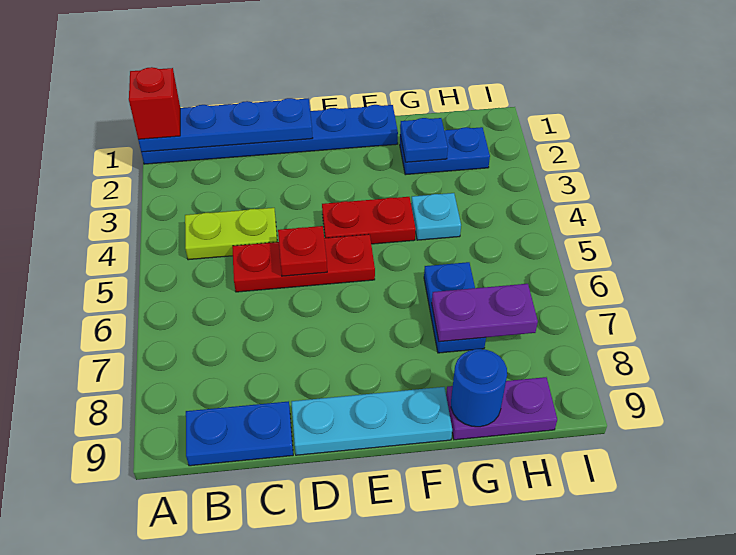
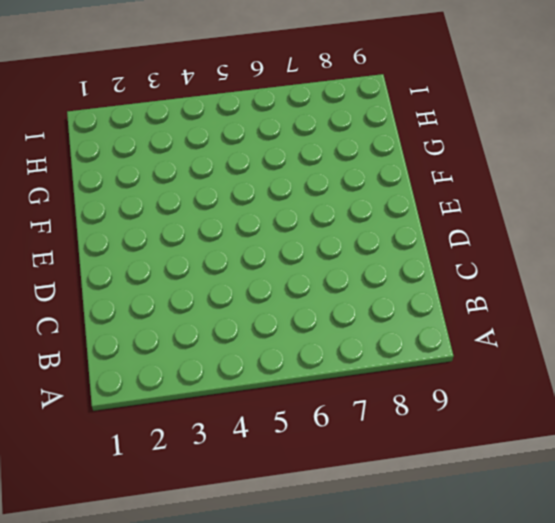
none -> blue plate A1:F1 level 1
none -> lime plate B4:C4 level 1
none -> blue plate B9:C9 level 1

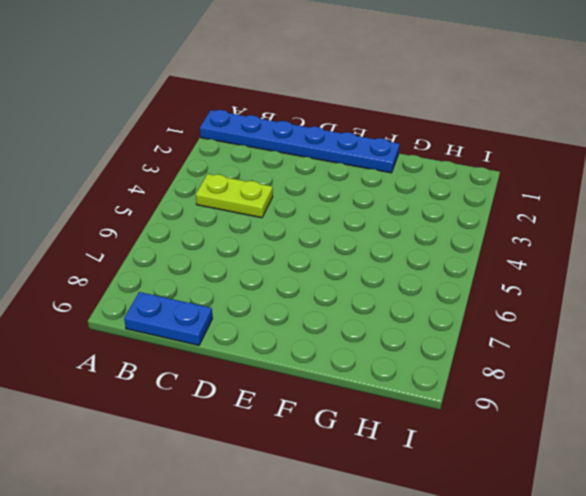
none -> red plate C5:E5 level 1
none -> cyan plate D9:F9 level 1
none -> red plate E4:F4 level 1

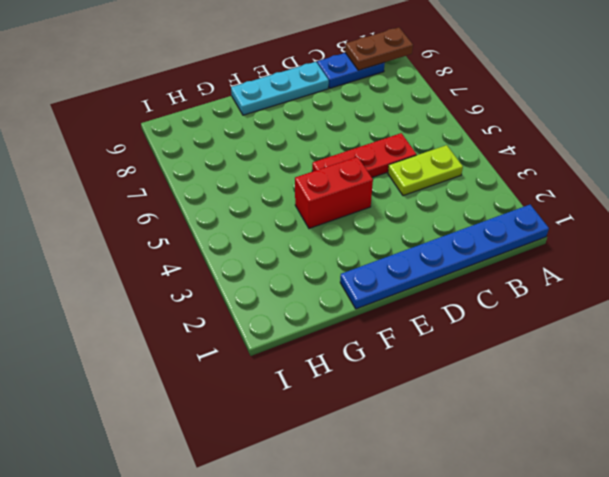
brown plate A9:B9 level 2 -> none
red brick E4:F4 level 1 -> red plate E4:F4 level 1
none -> blue plate G2:H2 level 1
none -> cyan plate G4 level 1
none -> blue plate G6:G7 level 1

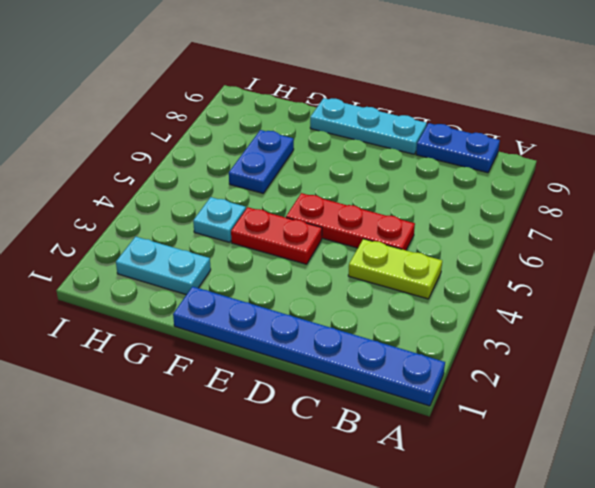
cyan plate G2:H2 level 1 -> blue plate G2:H2 level 1
none -> purple plate G9:H9 level 1
none -> blue plate A1:D1 level 2
none -> red plate D5 level 2

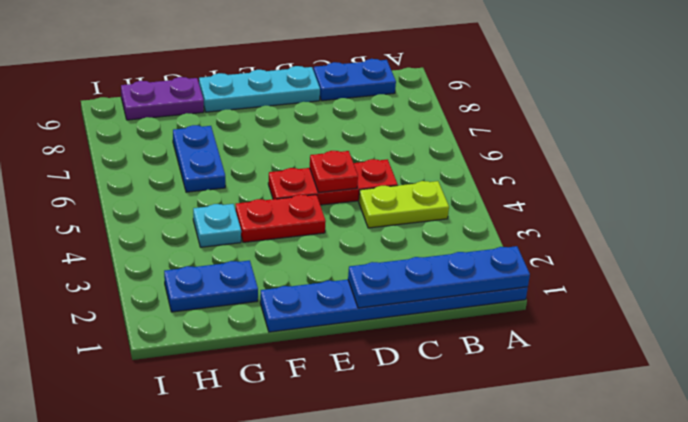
none -> blue plate G2 level 2
none -> purple plate G7:H7 level 2
none -> blue round brick G9 level 2

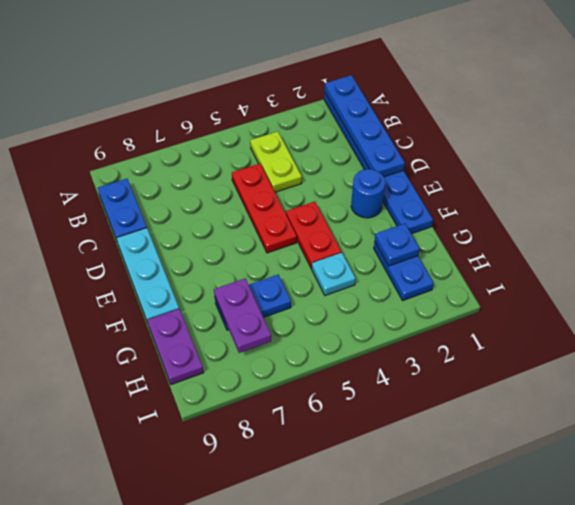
blue round brick E2 level 1 -> blue round brick G9 level 2
none -> red plate D5 level 2
none -> red brick A1 level 3

